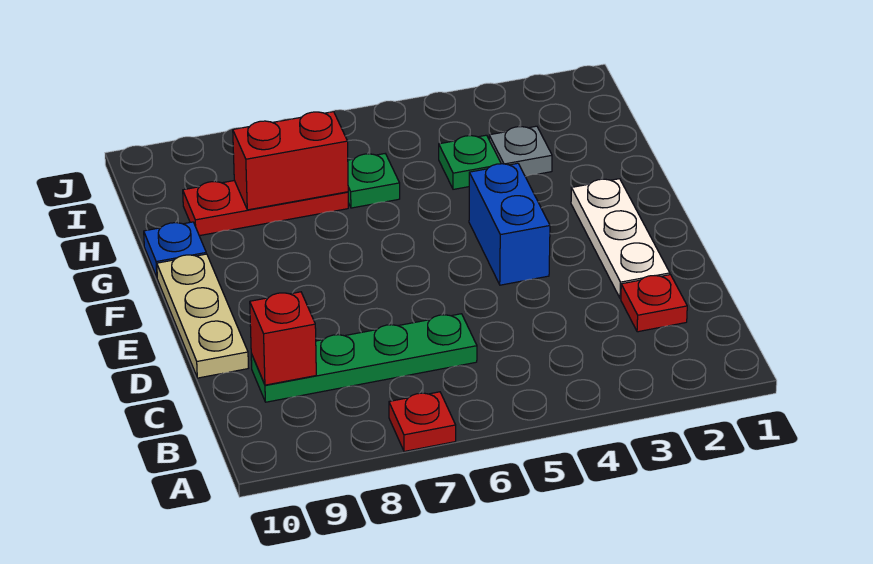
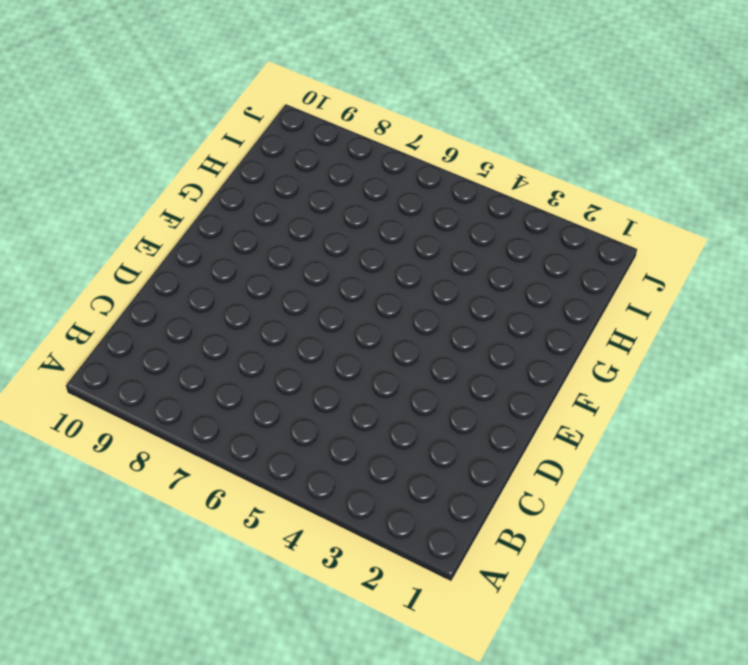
none -> red plate A7 level 1
none -> red plate C2 level 1
none -> green plate C6:C9 level 1

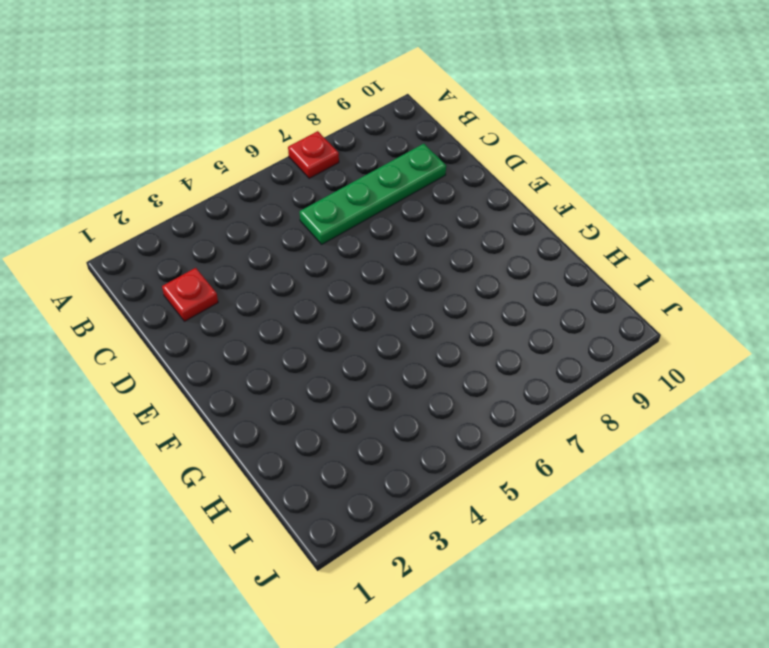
none -> white plate D2:F2 level 1
none -> tan plate D10:F10 level 1
none -> blue brick E4:F4 level 1

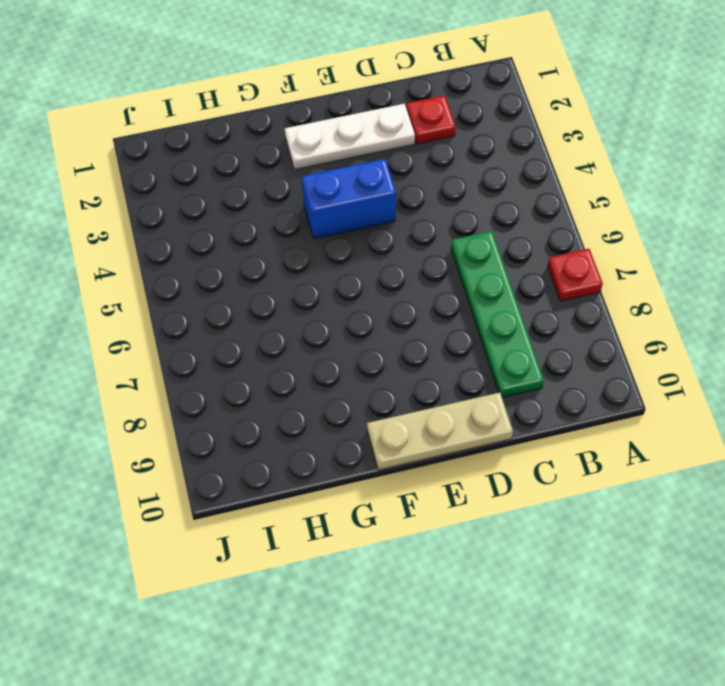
none -> blue plate G10 level 1
none -> grey plate H3 level 1
none -> green plate H4 level 1

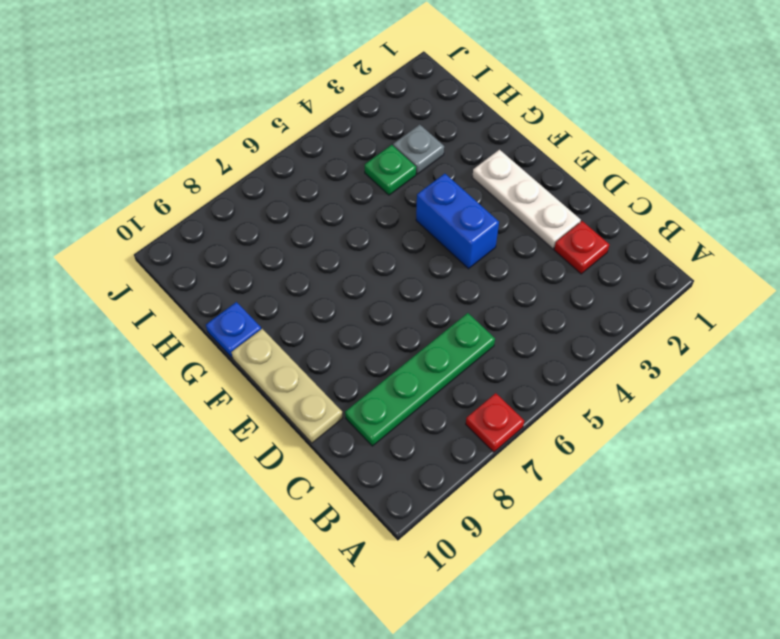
none -> green plate H6 level 1
none -> red plate H7:H9 level 1
none -> red brick C9 level 2

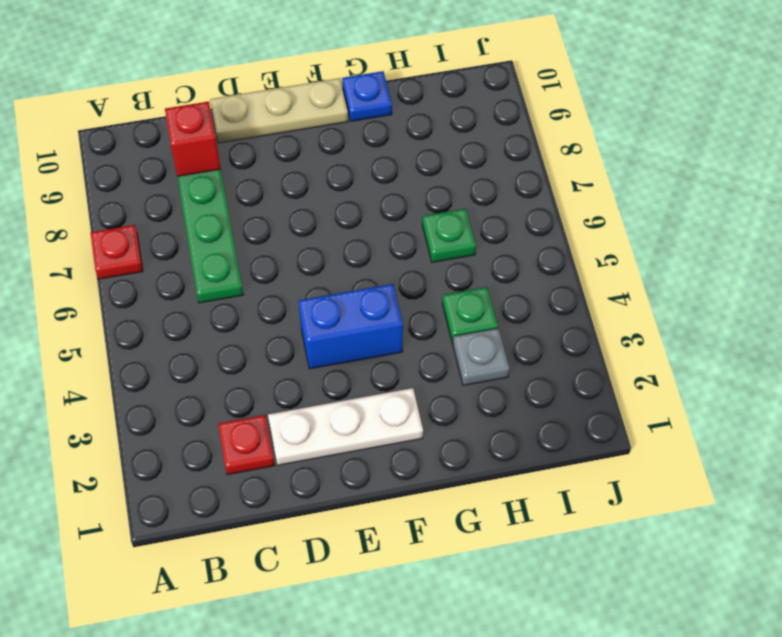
none -> red plate H7:H9 level 1
none -> red brick H7:H8 level 2

